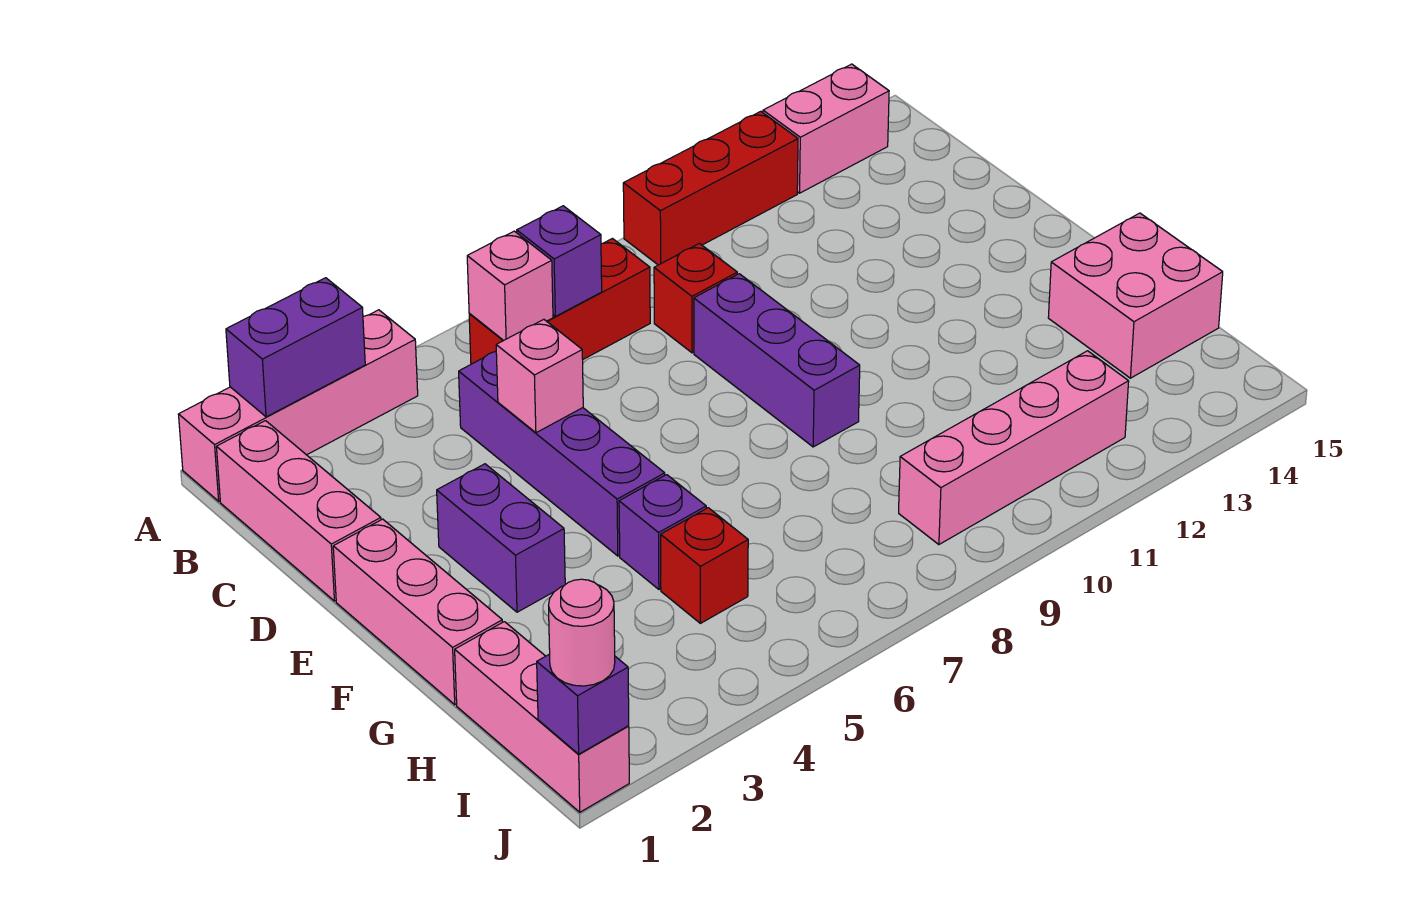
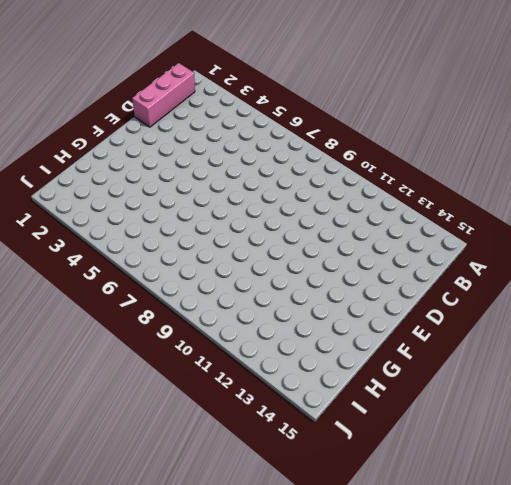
none -> pink brick A1:A4 level 1
none -> red brick A10:A12 level 1
none -> pink brick A13:A14 level 1

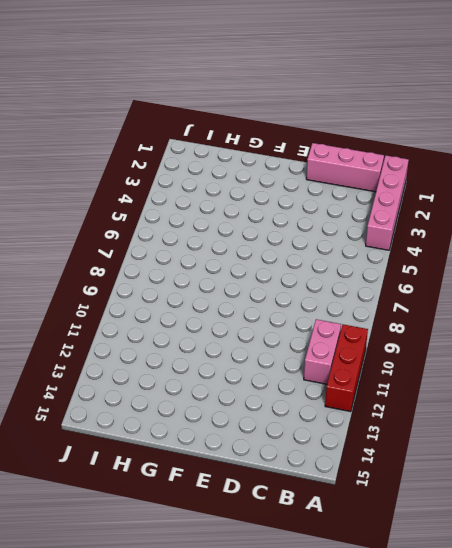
pink brick B10:B11 level 1 -> pink brick A13:A14 level 1
none -> red brick B6:B8 level 1
none -> purple brick C5:F5 level 1
none -> red brick C9 level 1

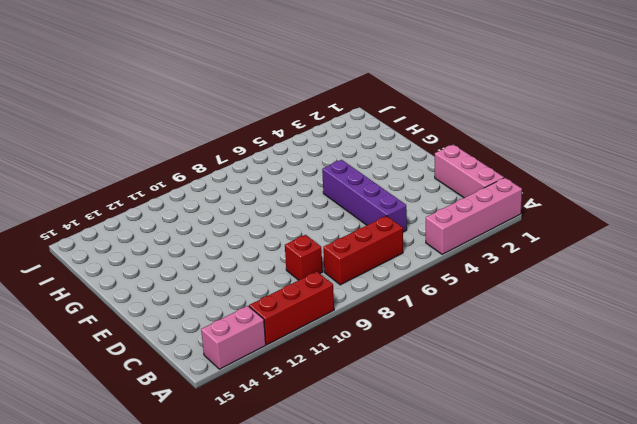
none -> purple brick D9:F9 level 1
none -> pink brick E1:G1 level 1
none -> purple brick E3:F3 level 1

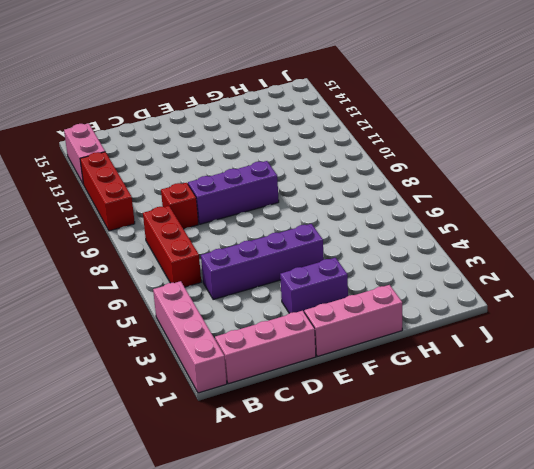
none -> purple brick G5 level 1
none -> pink brick G14:H15 level 1
none -> pink brick H1:J1 level 1

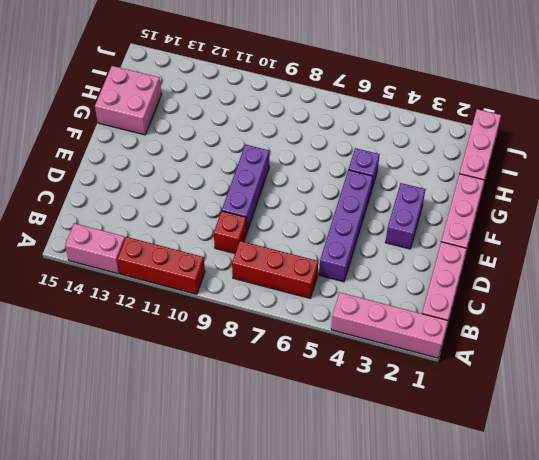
none -> red brick H5 level 1
none -> pink brick I9:I12 level 1
none -> purple brick A2:A3 level 2

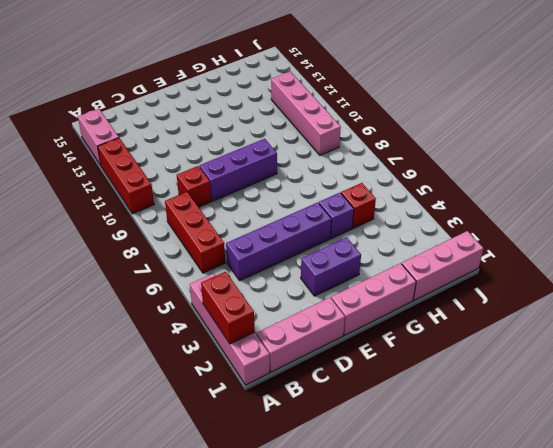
red brick A2:A3 level 2 -> purple brick A2:A3 level 2
none -> pink brick G14:H15 level 1
none -> pink brick B6 level 2
none -> purple brick B7 level 2

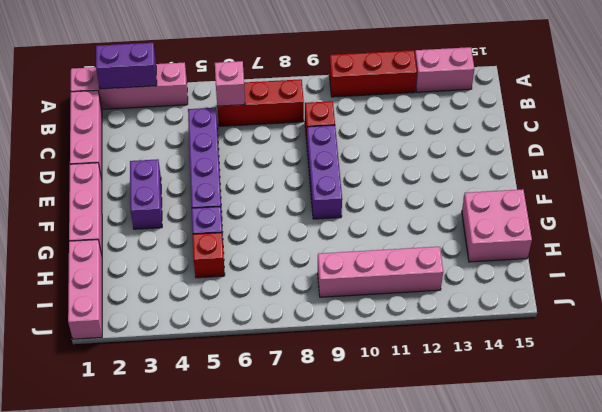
none -> purple brick B7 level 2
none -> pink brick D5 level 2
none -> purple brick J1 level 2

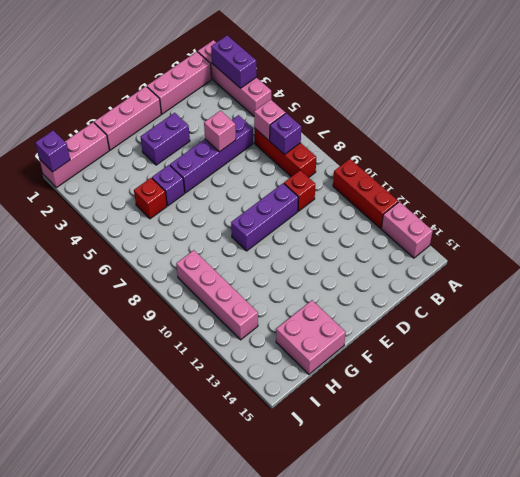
none -> pink round brick J1 level 3

